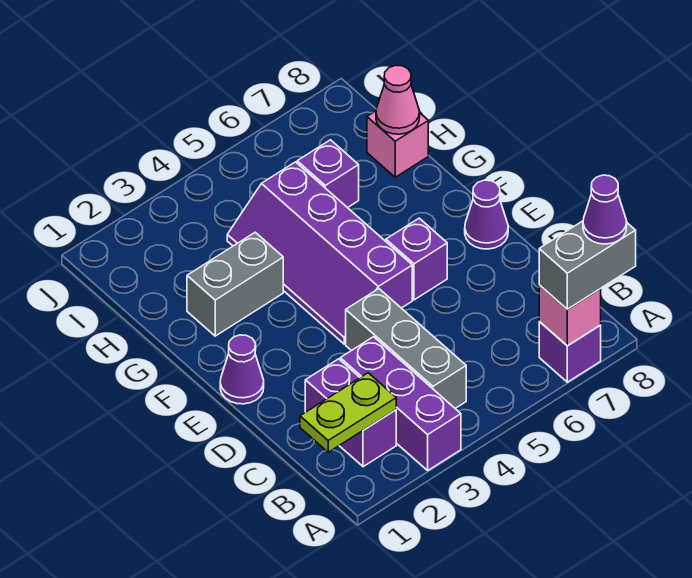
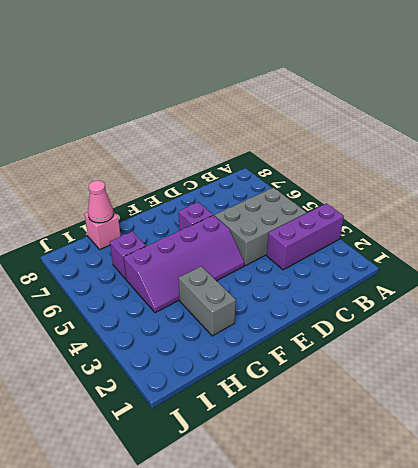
grey brick B4:D5 level 1 -> grey brick B4:D4 level 1
none -> purple brick A7 level 1
none -> purple brick B2:C2 level 1
none -> purple cone E1 level 1

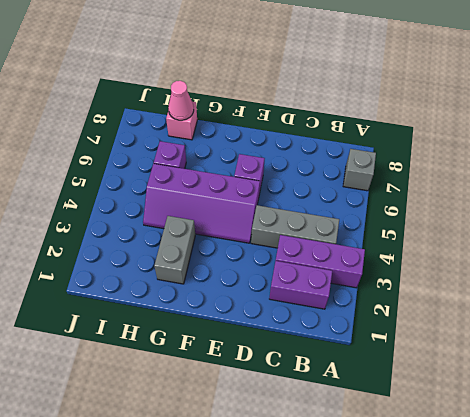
grey brick A7 level 1 -> purple brick A7 level 1
none -> purple cone E1 level 1
none -> purple cone E8 level 1
none -> pink brick A7 level 2

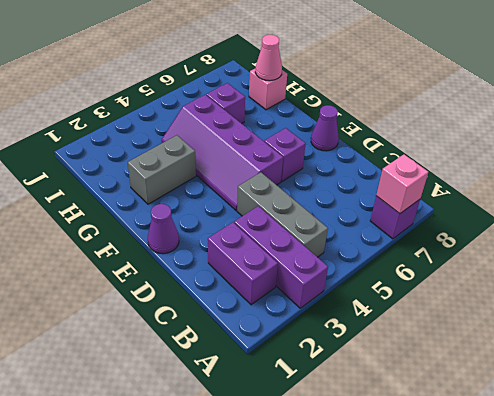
none -> lime plate B1:B2 level 2
none -> grey brick A7:A8 level 3
none -> purple cone A8 level 4

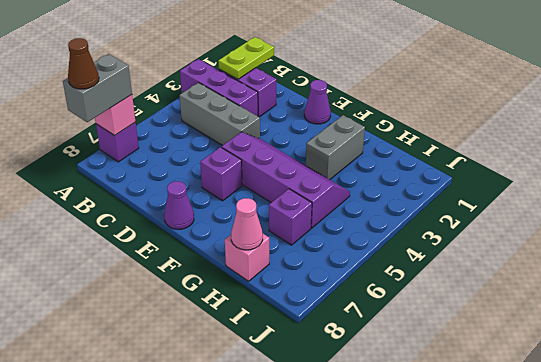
brown cone A8 level 4 -> purple cone A8 level 4

